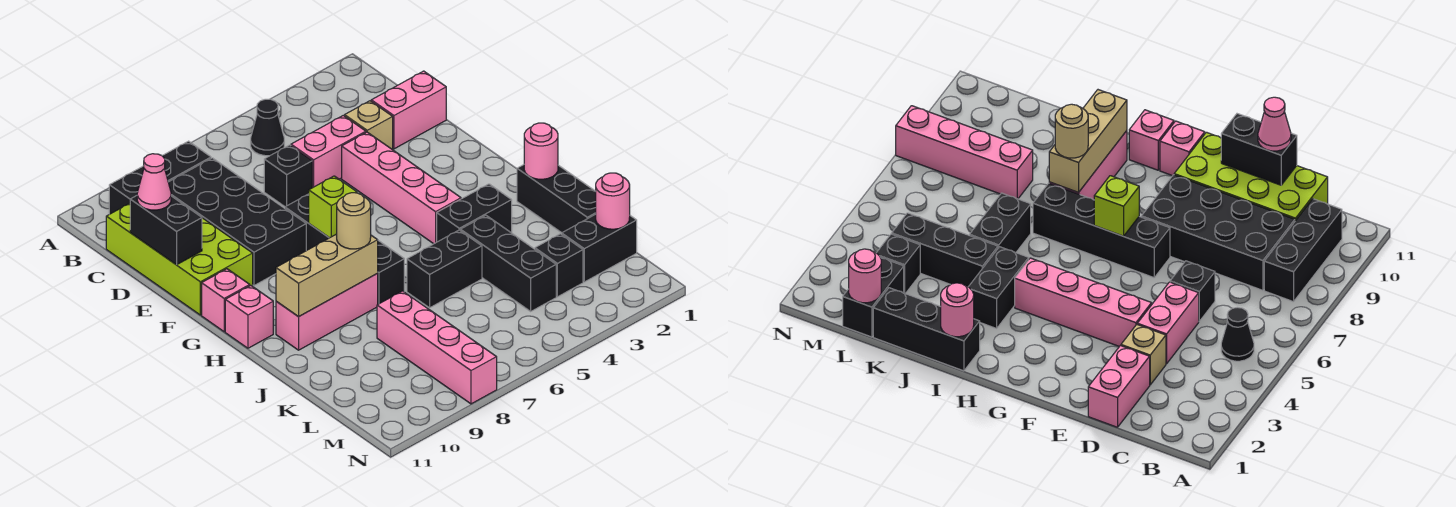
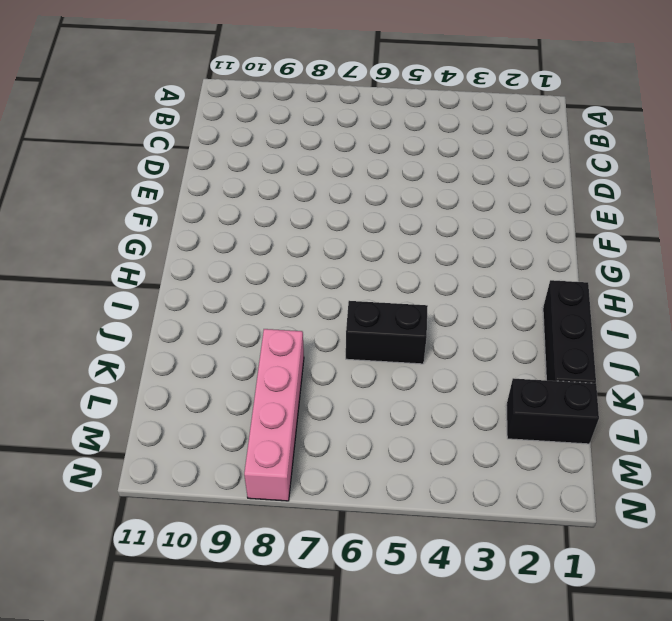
none -> black cone B5 level 1
none -> black brick B8:B10 level 1
none -> black brick C8:F9 level 1

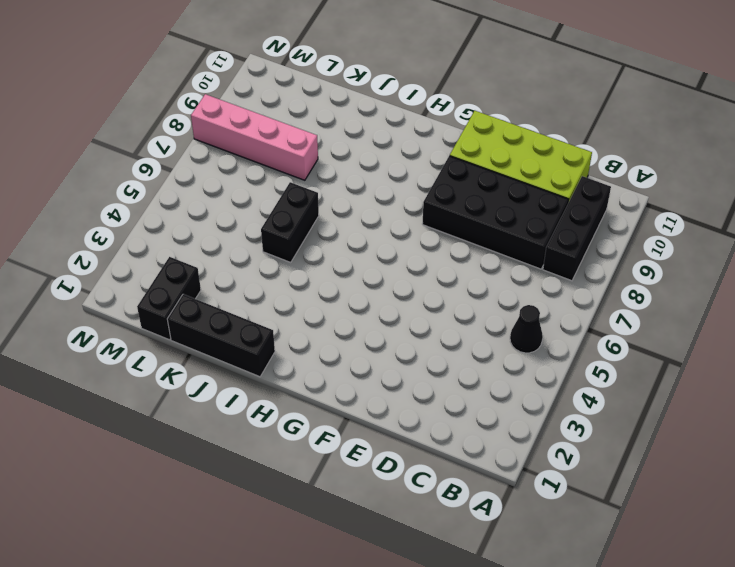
none -> pink brick D1:D2 level 1
none -> tan brick D3 level 1
none -> pink brick D4:D5 level 1

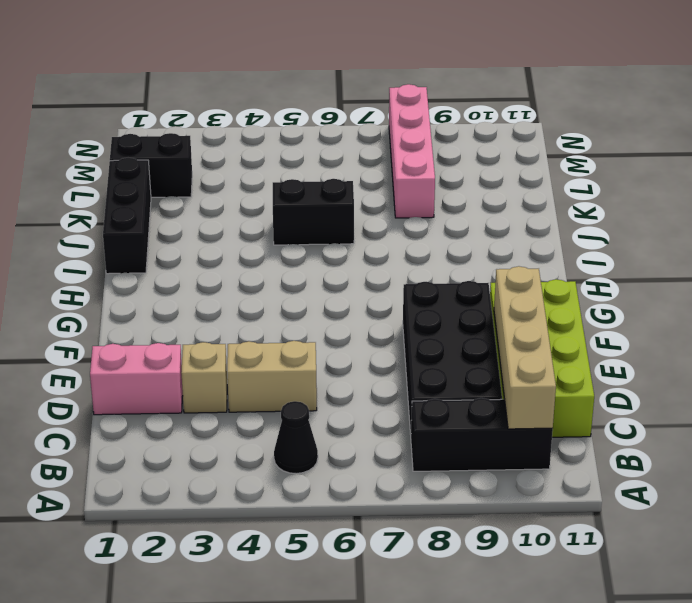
tan brick B10:E10 level 2 -> none
tan brick D4:D5 level 1 -> pink brick D4:D5 level 1
none -> black brick D6 level 1
none -> pink brick E4:H4 level 1
none -> black brick F7:I7 level 1

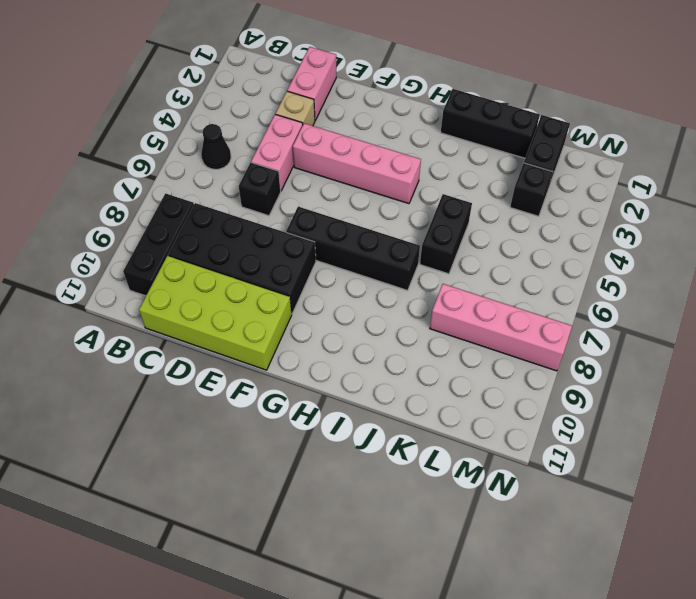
none -> pink brick G11 level 1
none -> pink brick H11 level 1
none -> black brick I3:I4 level 1

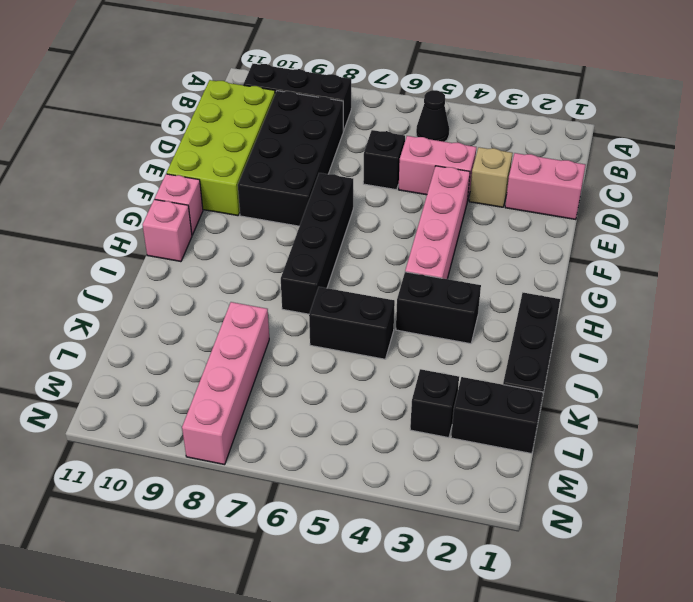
none -> pink brick I8:I10 level 1
none -> black brick J4:L4 level 1
none -> black brick D11:E11 level 2

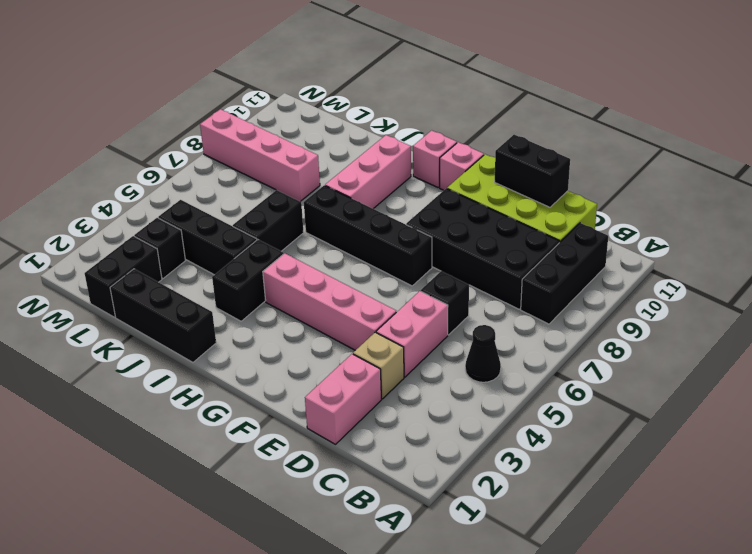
none -> lime brick G7 level 2
none -> pink round brick I1 level 2
none -> tan brick I8:I10 level 2

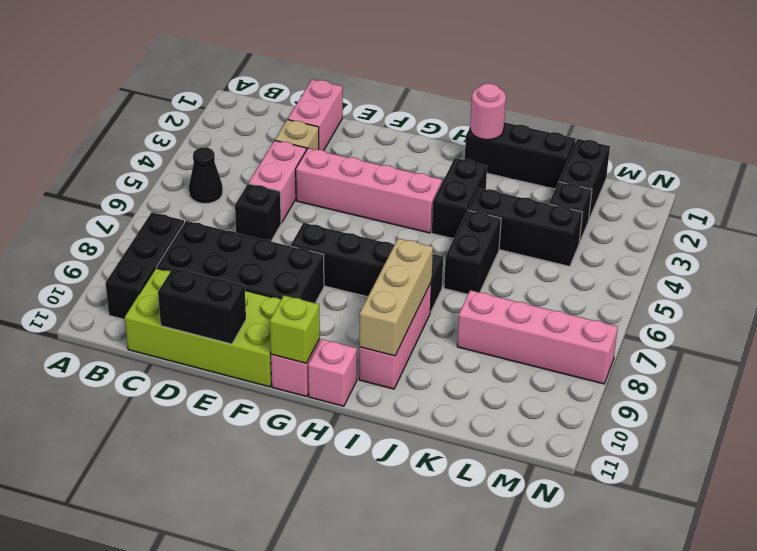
lime brick G11 level 2 -> lime brick G7 level 2
none -> pink round brick L1 level 2
none -> pink cone D11 level 3
none -> tan round brick I8 level 3

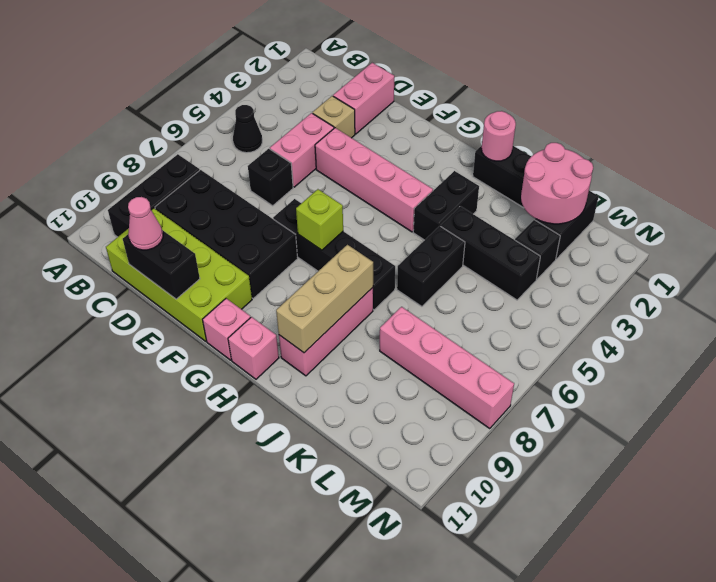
pink round brick K1:L2 level 2 -> pink round brick L1 level 2
none -> tan round brick I8 level 3

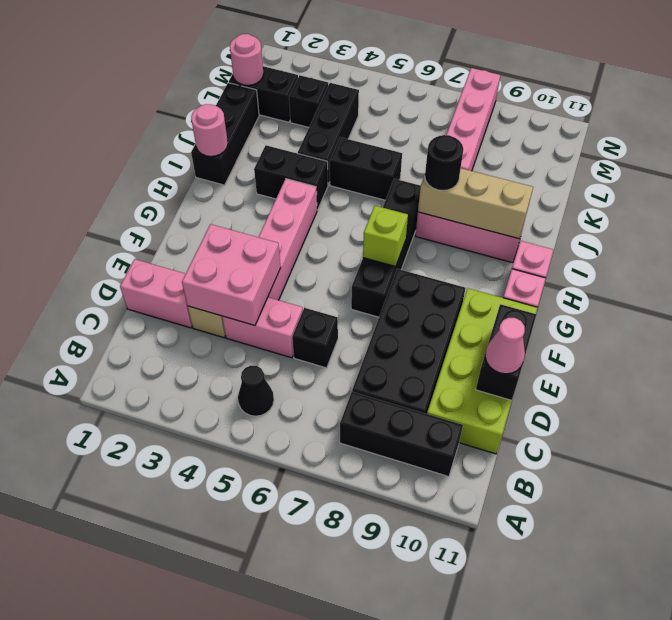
pink brick D3:E4 level 2 -> none
black round brick I8 level 3 -> tan round brick I8 level 3

